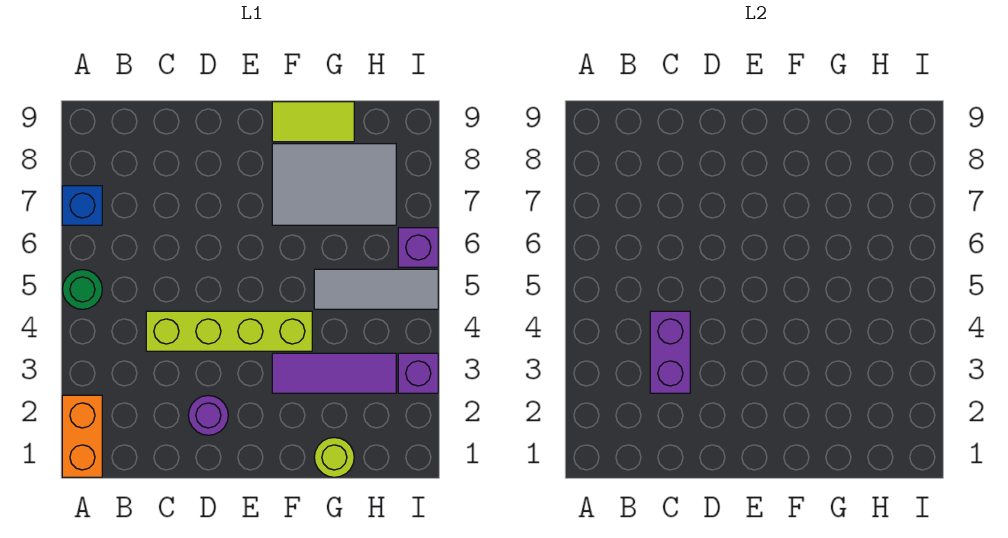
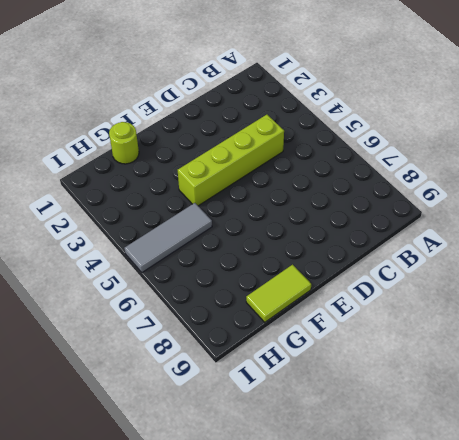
none -> orange brick A1:A2 level 1
none -> green round brick A5 level 1
none -> blue brick A7 level 1

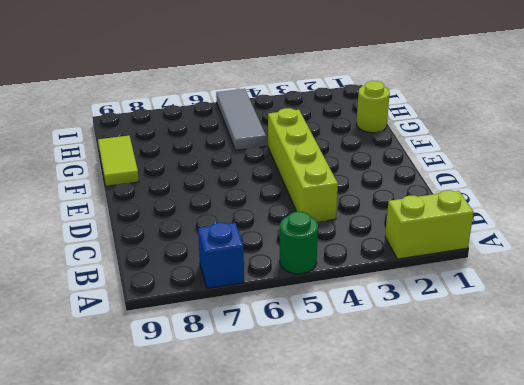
lime brick A1:A2 level 1 -> orange brick A1:A2 level 1
none -> purple round brick D2 level 1
none -> purple tile F3:H3 level 1
none -> grey tile F7:H8 level 1

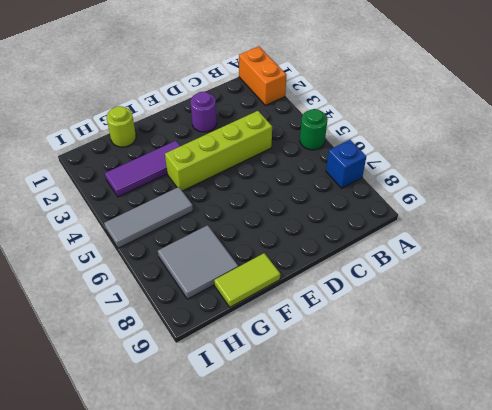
grey tile G7:H8 level 1 -> grey tile F7:H8 level 1
none -> purple brick I3 level 1
none -> purple brick I6 level 1
none -> purple brick C3:C4 level 2

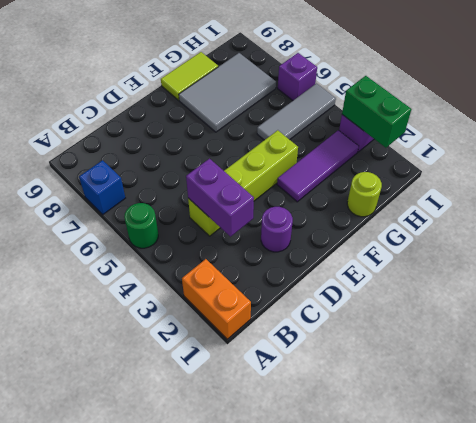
green brick I2:I3 level 2 -> none

